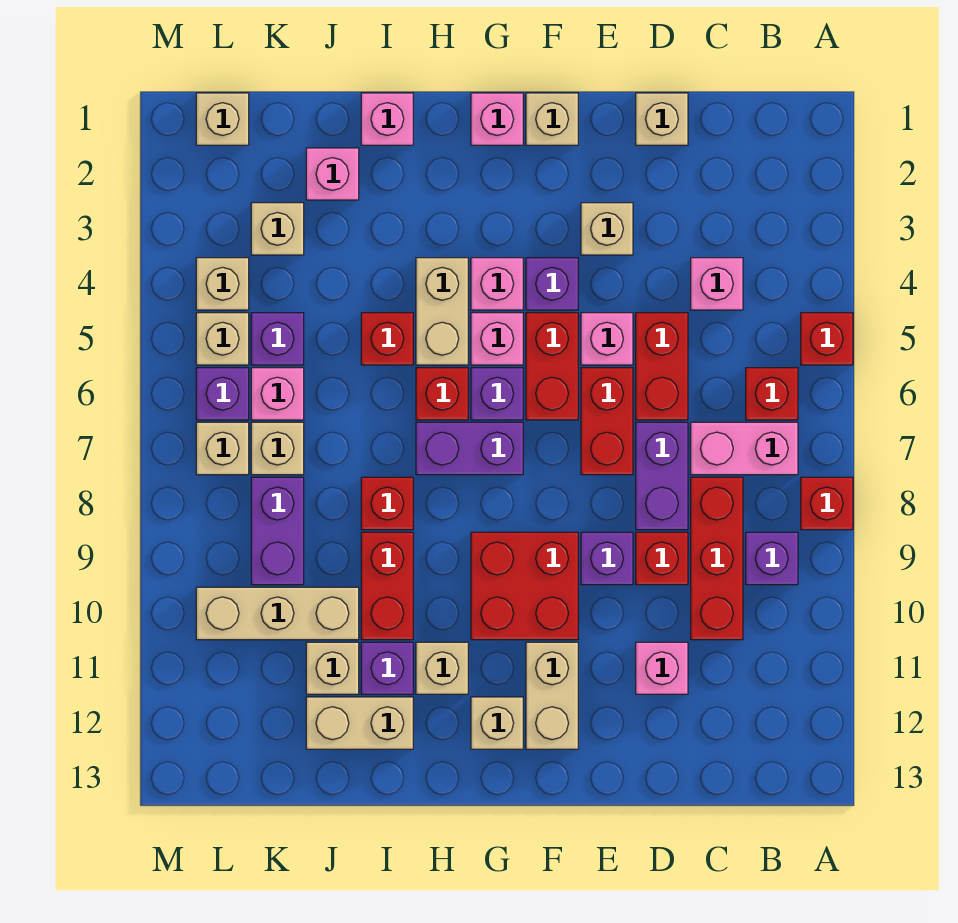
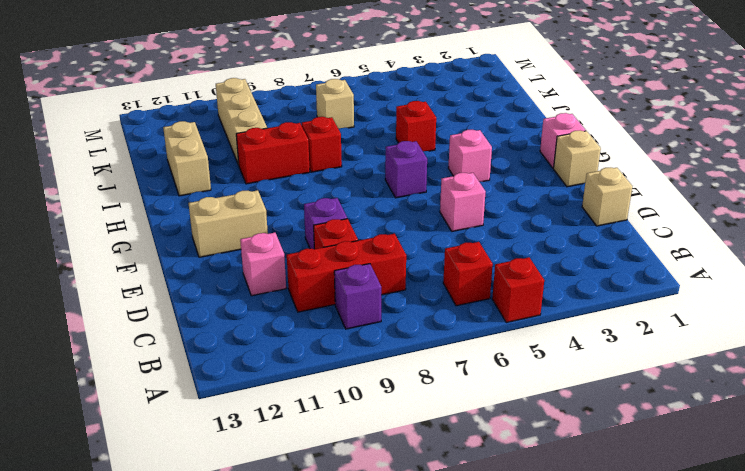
none -> red brick A8 level 1
none -> pink brick B7:C7 level 1
none -> pink brick C4 level 1
none -> red brick D5:D6 level 1

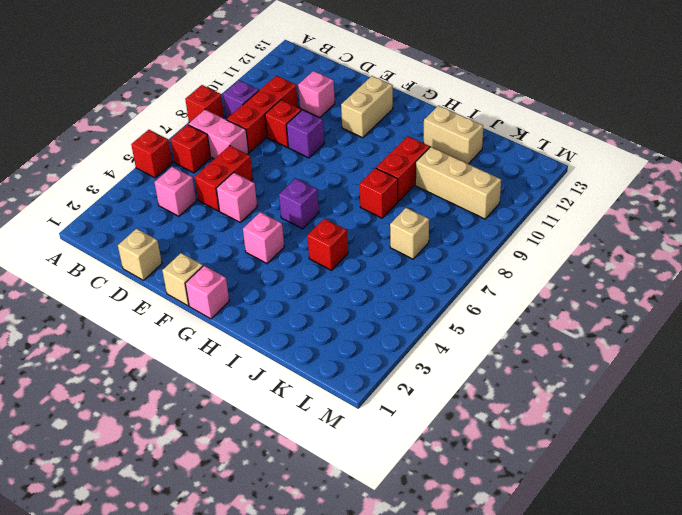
none -> purple brick D7:D8 level 1
none -> tan brick E3 level 1
none -> red brick E6:E7 level 1
none -> purple brick F4 level 1

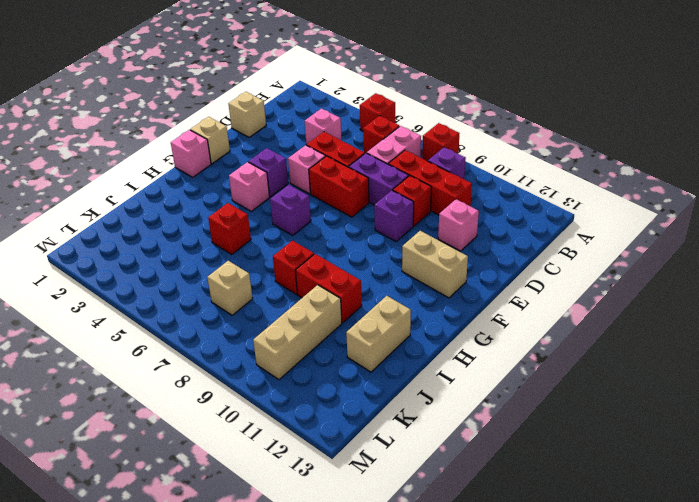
none -> tan brick E3 level 1
none -> red brick F5:F6 level 1
none -> red brick F9:G10 level 1
none -> pink brick G5 level 1

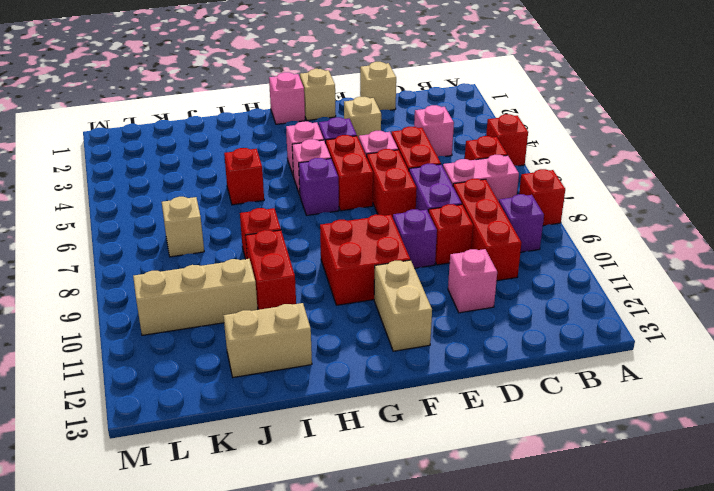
none -> purple brick G7:H7 level 1
none -> tan brick G12 level 1
none -> tan brick H4:H5 level 1
none -> red brick H6 level 1

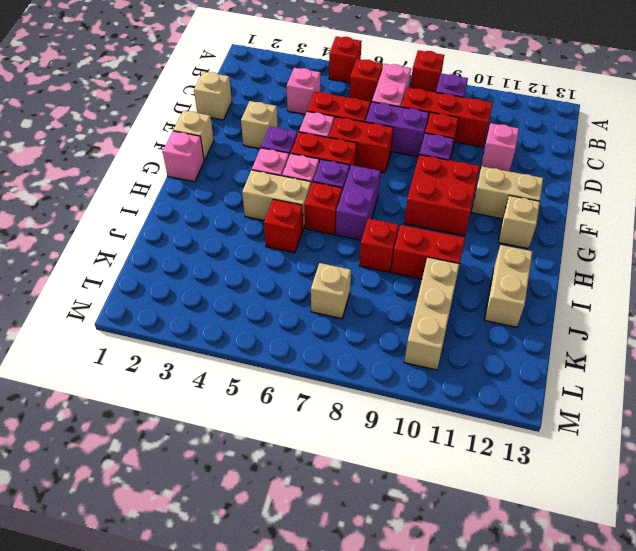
none -> tan brick H11 level 1
none -> pink brick I1 level 1
none -> purple brick I11 level 1
none -> pink brick J2 level 1

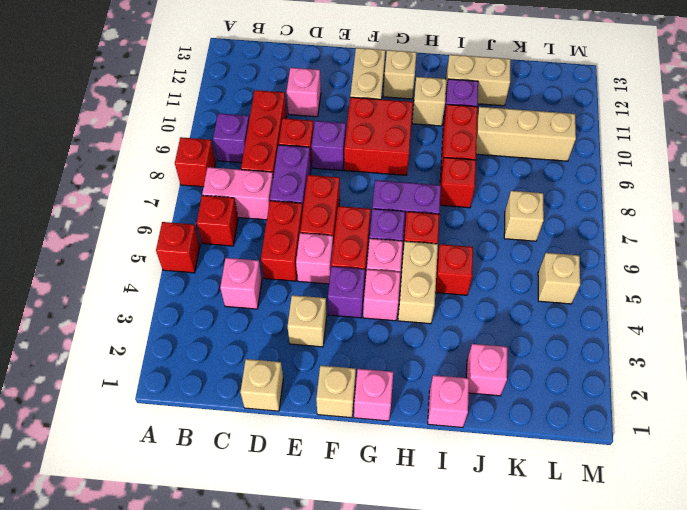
none -> tan brick J11 level 1
none -> tan brick K3 level 1
none -> purple brick K5 level 1
none -> pink brick K6 level 1

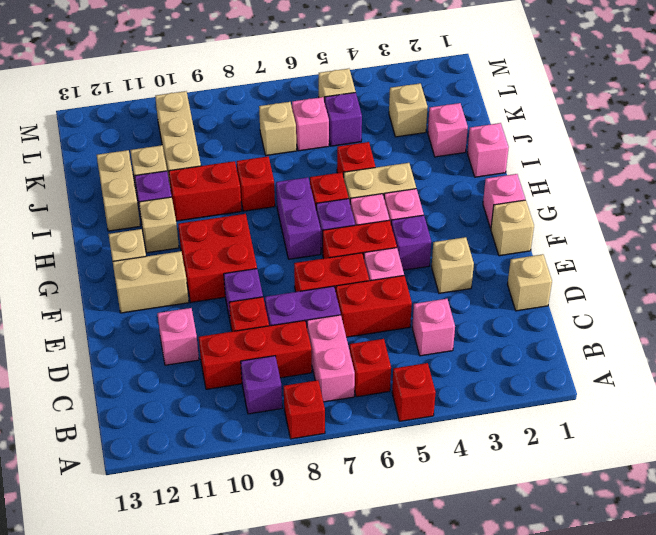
none -> purple brick K8:K9 level 1
none -> tan brick L1 level 1
none -> tan brick L4 level 1
none -> purple brick L6 level 1

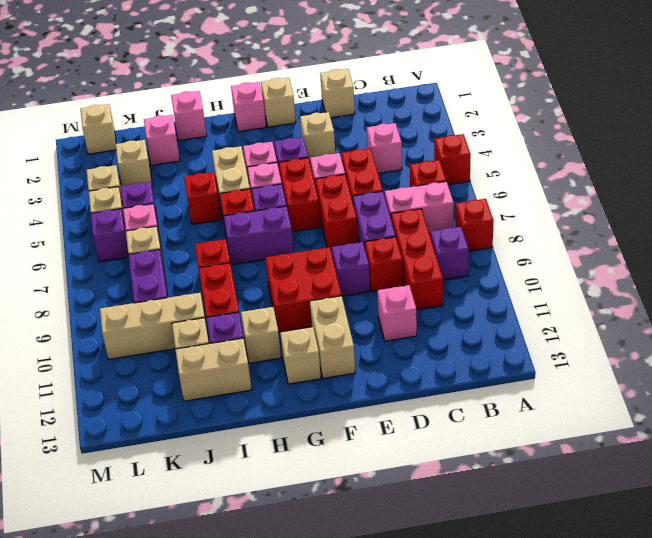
none -> tan brick L7 level 1

